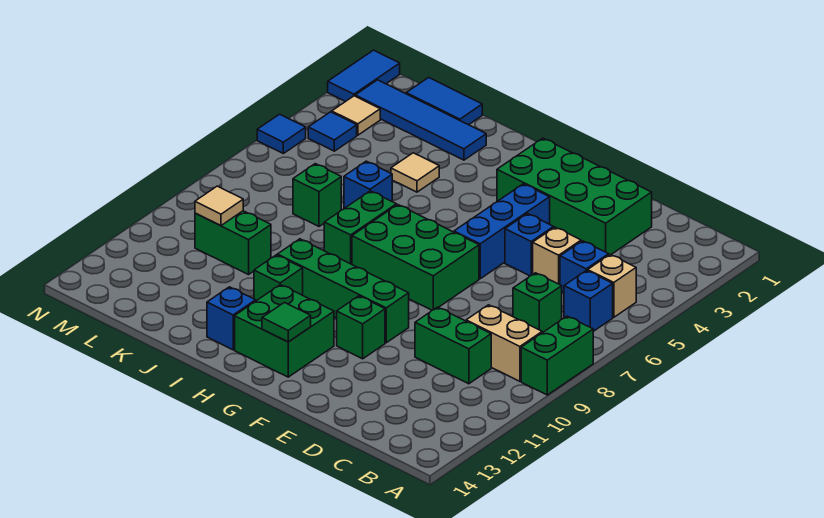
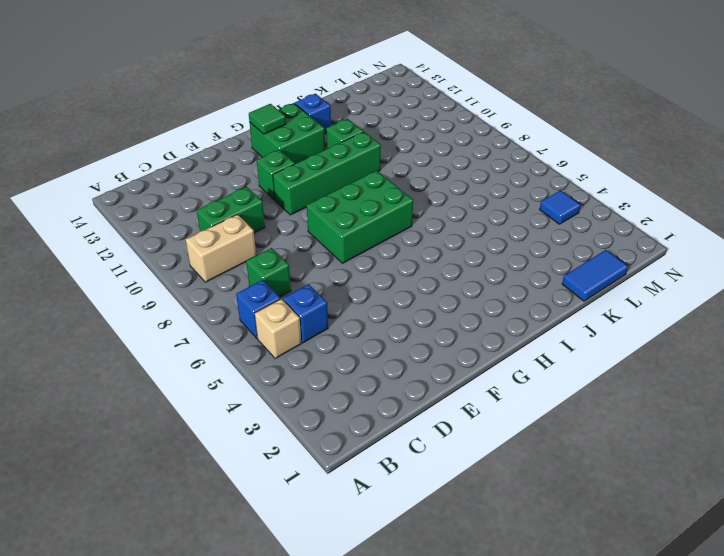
none -> green brick A8:A9 level 1
none -> green brick D2:G3 level 1
none -> tan brick D5 level 1
none -> blue brick E5 level 1

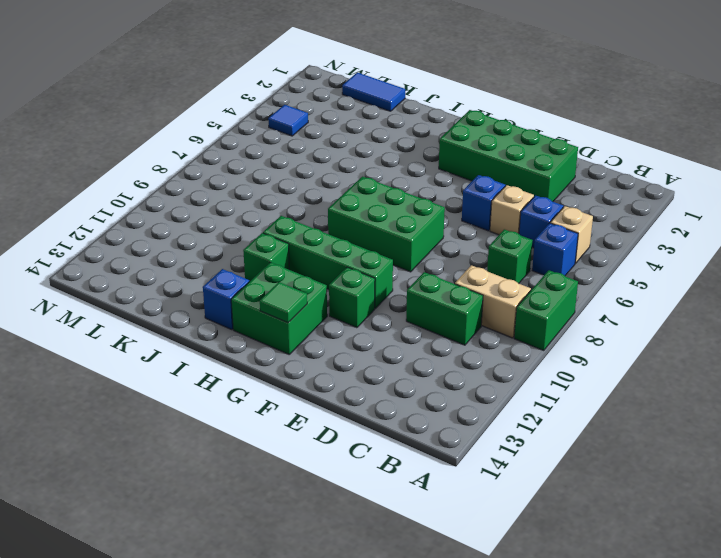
none -> blue brick F4:F6 level 1
none -> green brick I7:I8 level 1
none -> blue tile J2:M2 level 1
none -> tan tile J4 level 1

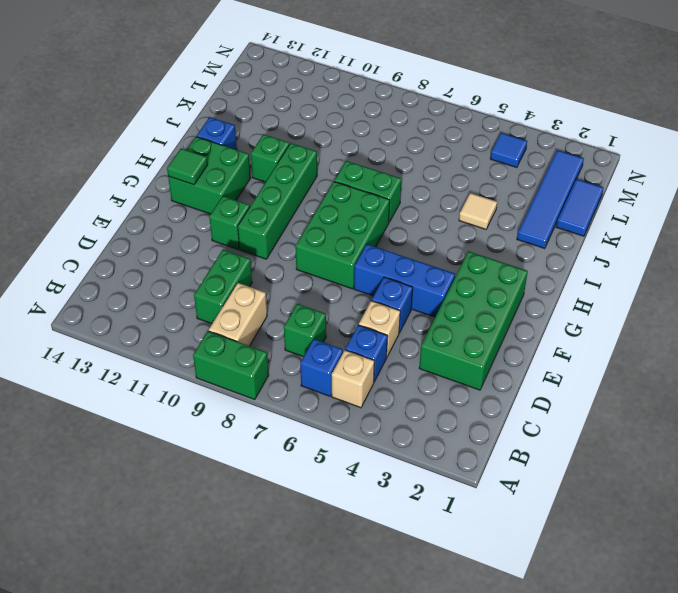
none -> blue brick J6 level 1
none -> green brick K7 level 1
none -> green brick K10:L10 level 1
none -> tan tile M3 level 1

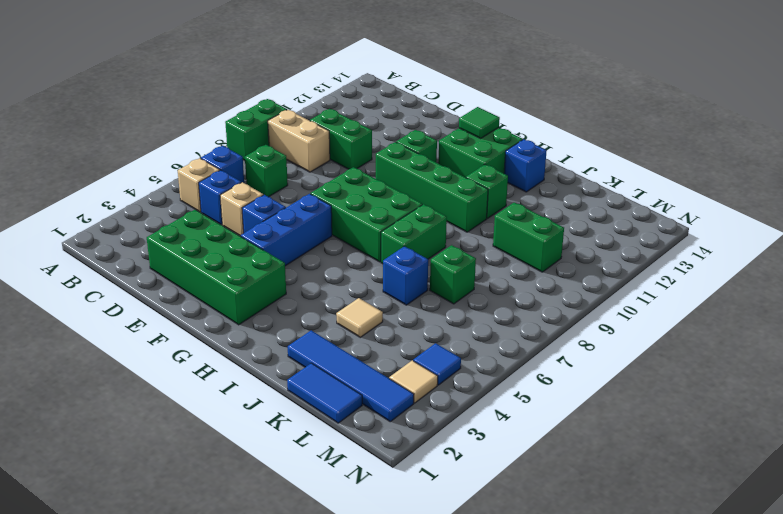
none -> blue tile N1:N2 level 1
none -> blue tile N5 level 1
none -> tan tile L10 level 2

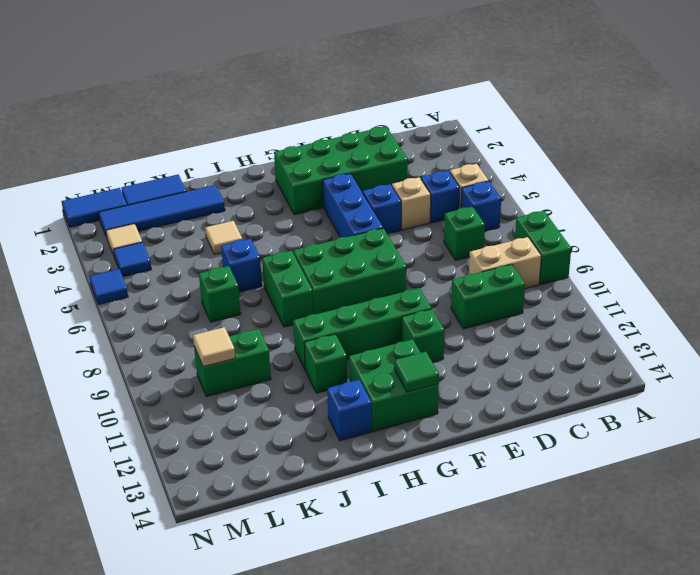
blue tile M1:N1 level 1 -> blue tile N1:N2 level 1

